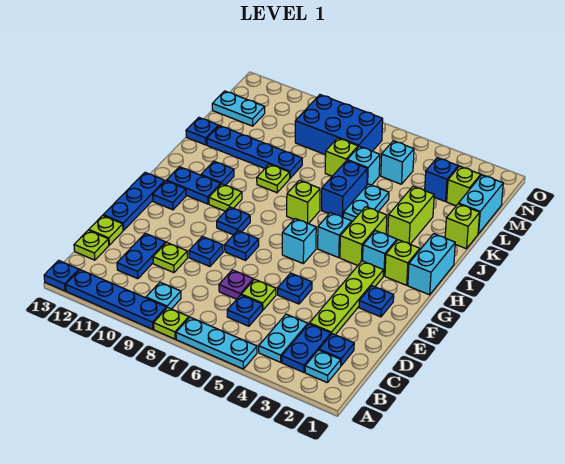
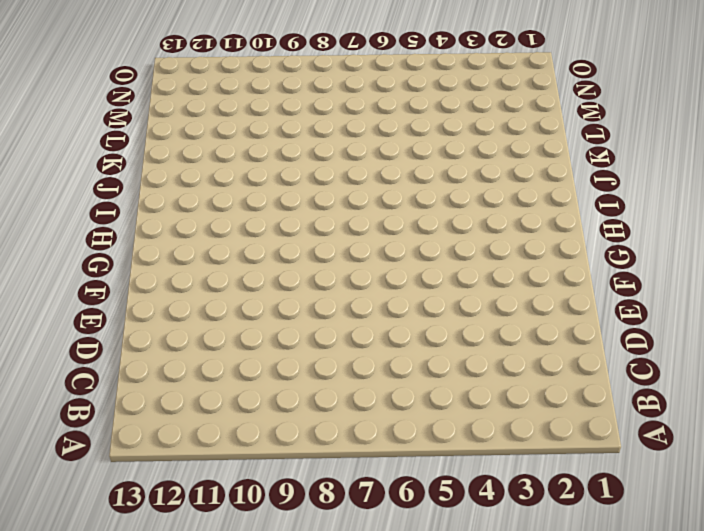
none -> cyan plate A5:A7 level 1
none -> lime plate A8 level 1
none -> blue plate A9:A12 level 1
none -> blue plate A13 level 1

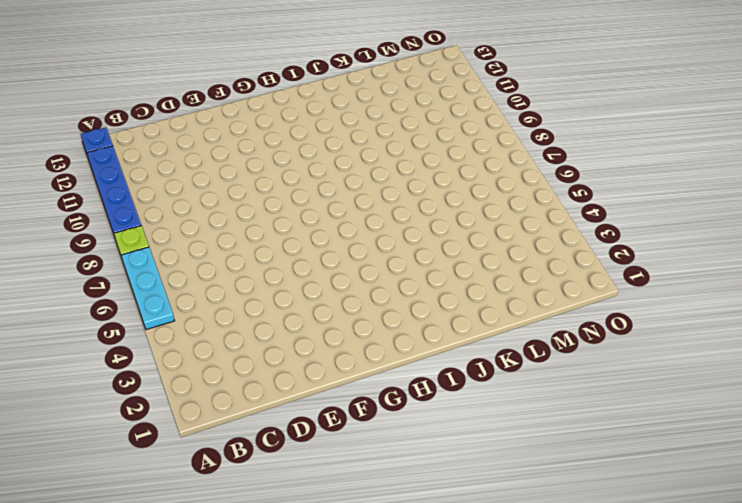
none -> cyan plate B2 level 1
none -> blue plate B3:C3 level 1
none -> cyan plate B4:C4 level 1
none -> cyan plate B9 level 1

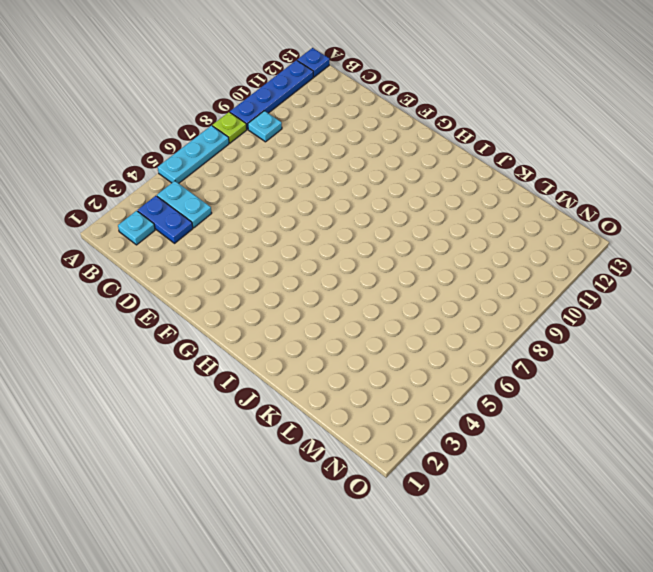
none -> blue plate C2 level 1
none -> blue plate C6 level 1
none -> blue plate C11:D11 level 1
none -> lime plate C13 level 1

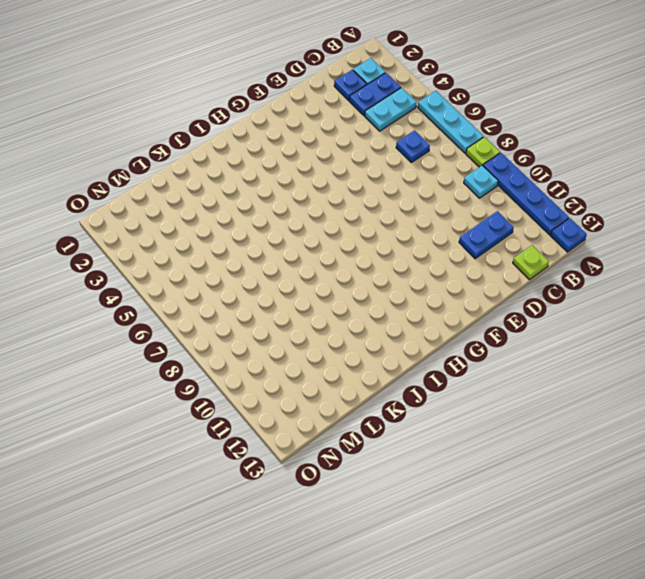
none -> lime plate D3:G3 level 1
none -> lime plate D6 level 1
none -> purple plate D7 level 1
none -> lime plate D10 level 1

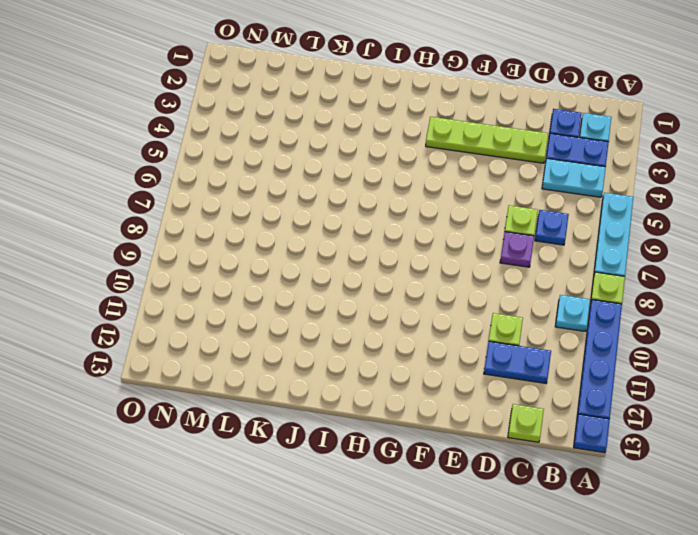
none -> lime plate D13 level 1
none -> blue plate E5 level 1
none -> blue plate E9 level 1
none -> blue plate E13:G13 level 1

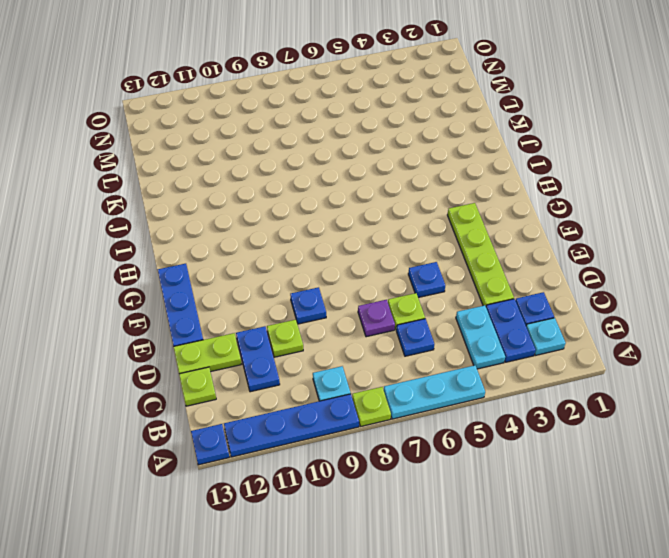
lime plate D12:D13 level 1 -> lime plate D13 level 1
none -> blue plate F2 level 1
none -> blue plate F8 level 1
none -> cyan brick G6 level 1
none -> blue plate G9 level 1

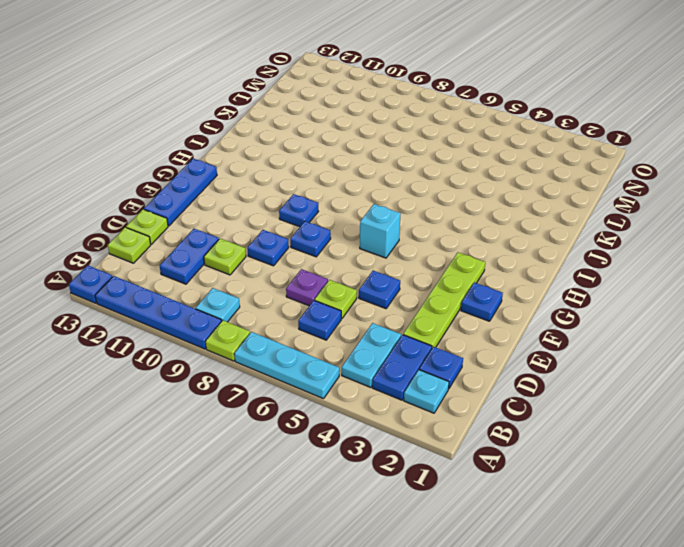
none -> blue plate G12 level 1
none -> cyan brick H1:I1 level 1
none -> lime brick H2 level 1
none -> cyan brick H3 level 1

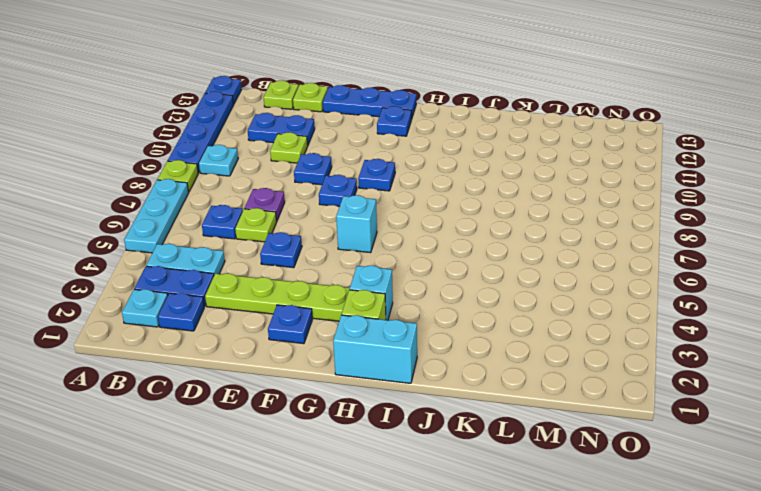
none -> lime brick H4:I4 level 1
none -> cyan brick H5 level 1
none -> lime plate H10 level 1
none -> blue plate H11:H12 level 1

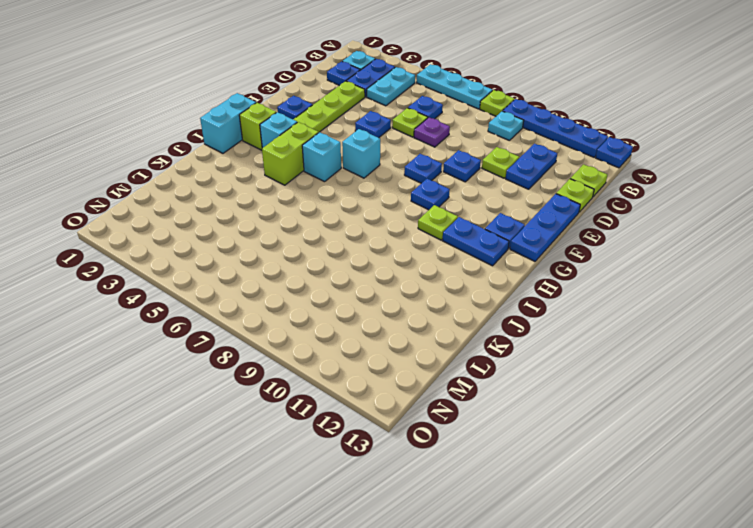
none -> lime brick I7 level 1
none -> blue plate I11 level 1
none -> lime brick J3:K3 level 1
none -> cyan plate J5:K5 level 1

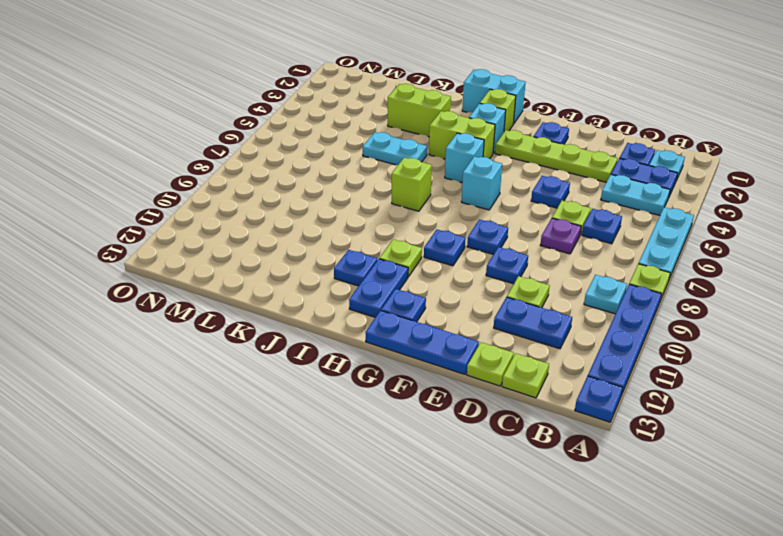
none -> blue brick J6:K6 level 1
none -> lime plate J9 level 1
none -> lime brick K1 level 1
none -> blue plate K9:K12 level 1

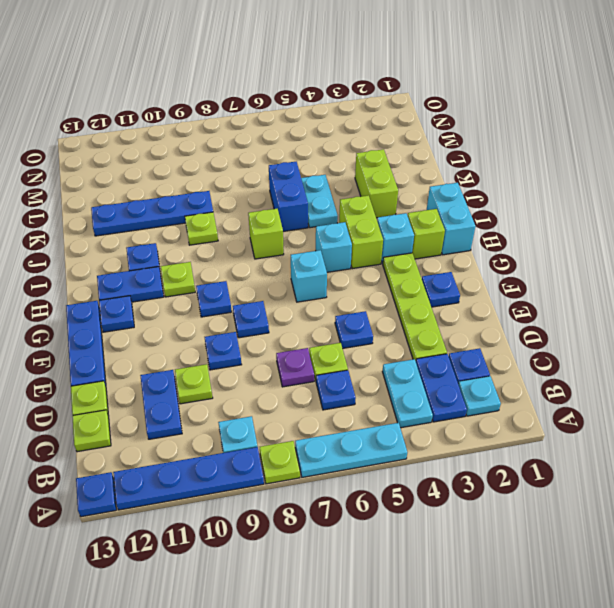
none -> lime brick K1 level 1
none -> blue plate K13 level 1
none -> cyan brick L1:M1 level 1
none -> cyan brick L6 level 1

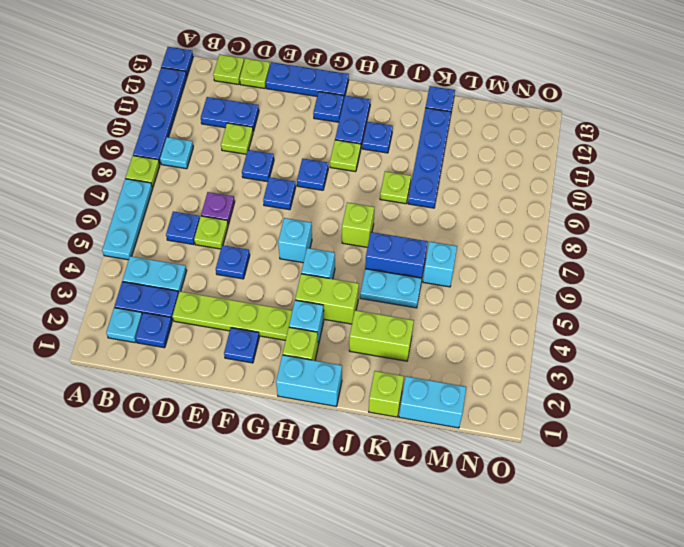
none -> lime brick L7 level 1
none -> lime brick M2 level 1
none -> blue brick M3 level 1
none -> cyan brick M5 level 1

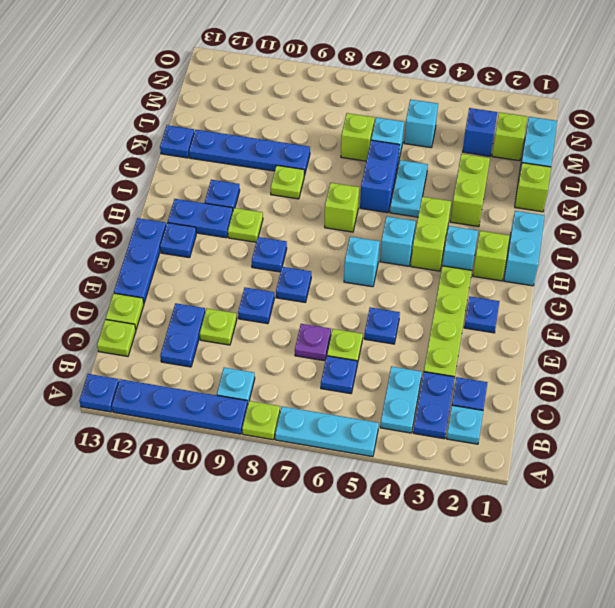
none -> blue brick M7:N9 level 1
none -> cyan plate M12:M13 level 1

